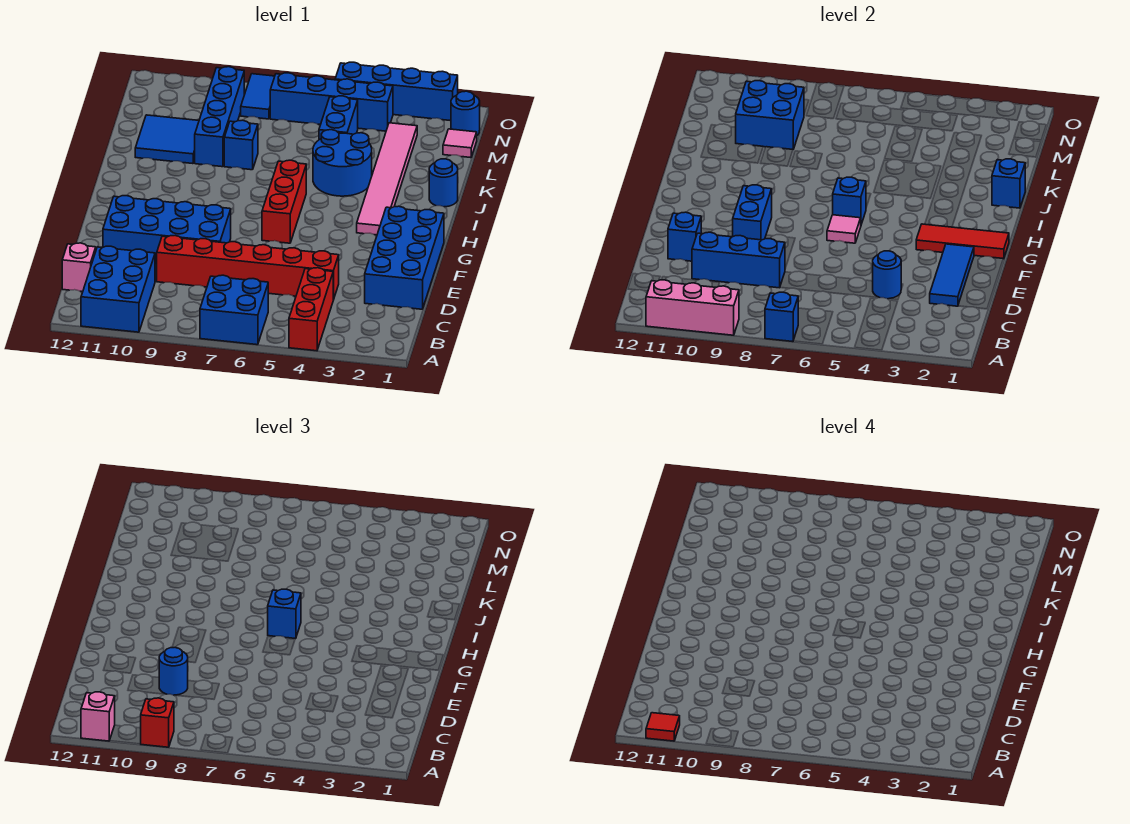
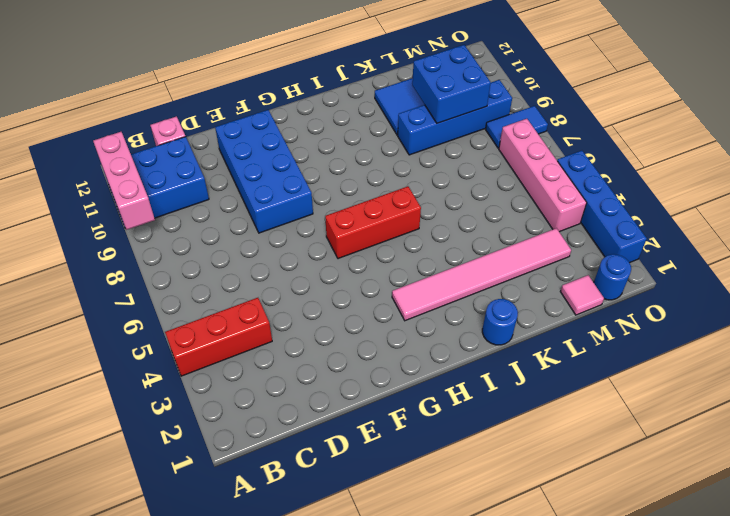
pink brick N4:N7 level 1 -> blue brick N4:N7 level 1
none -> blue brick A6:B7 level 1
none -> blue brick D1:G2 level 1
none -> red brick D4:D9 level 1
none -> blue round brick J4:K5 level 1

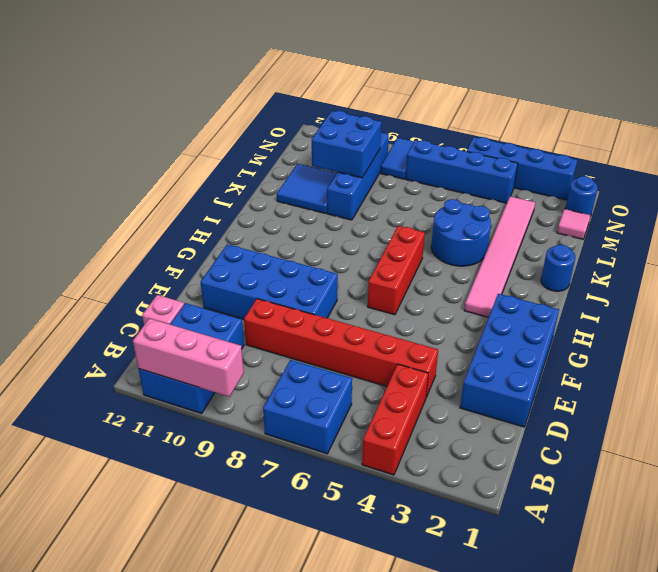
none -> blue brick K8 level 1
none -> blue brick L5:M5 level 1
none -> blue brick A7 level 2
none -> blue tile D2:F2 level 2

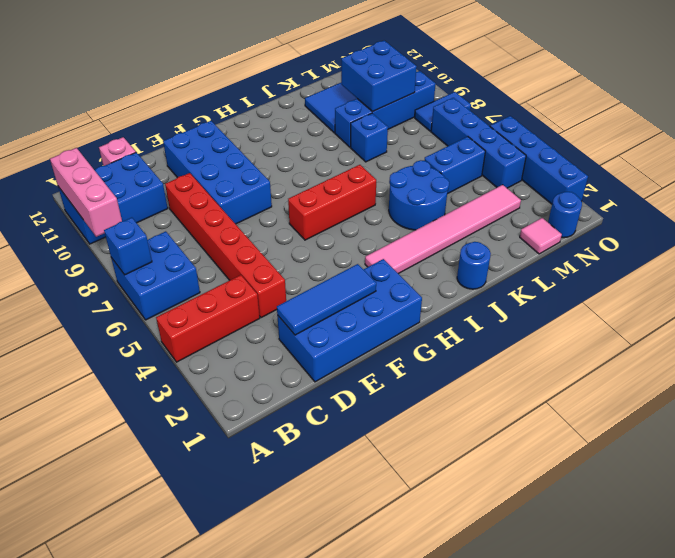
none -> blue round brick D4 level 2
none -> blue brick D8:D10 level 2
none -> blue brick E11 level 2
none -> blue brick F9:G9 level 2

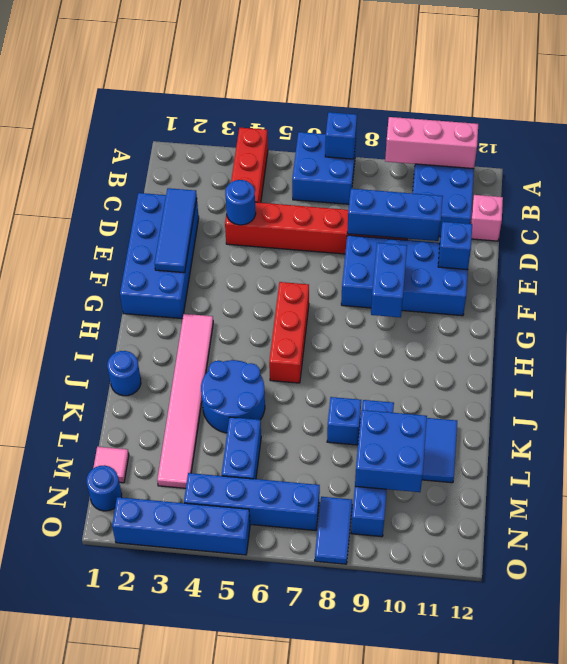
none -> red tile G1:G3 level 2
none -> pink tile G6 level 2
none -> blue brick H6 level 2
none -> blue brick J1 level 2

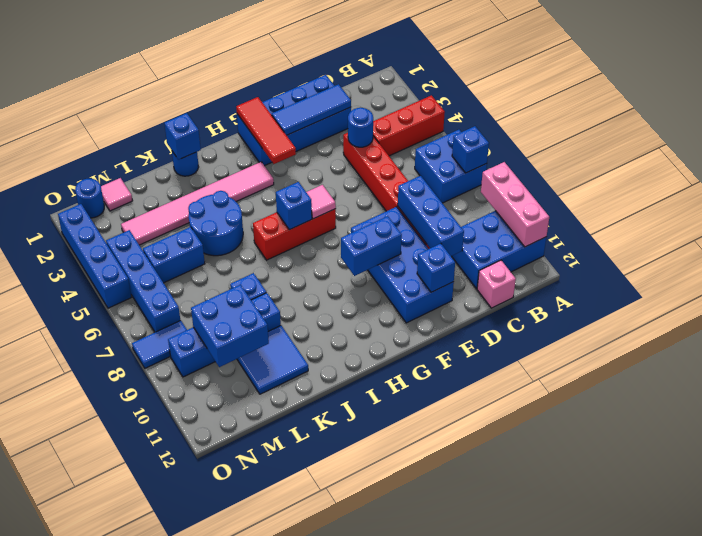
none -> red brick A9 level 3
none -> pink brick A11 level 3
none -> blue round brick D9 level 3
none -> blue brick H6 level 3

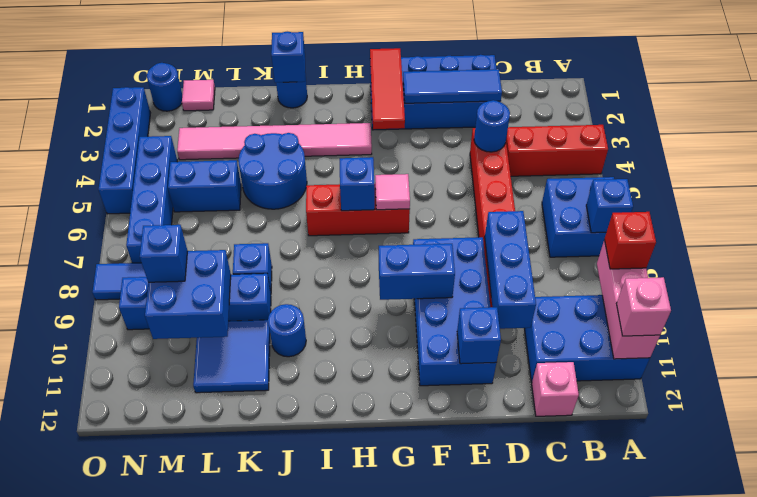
blue round brick J10 level 1 -> blue round brick D9 level 3
blue brick M9 level 3 -> blue brick H6 level 3
none -> red tile A11 level 4

